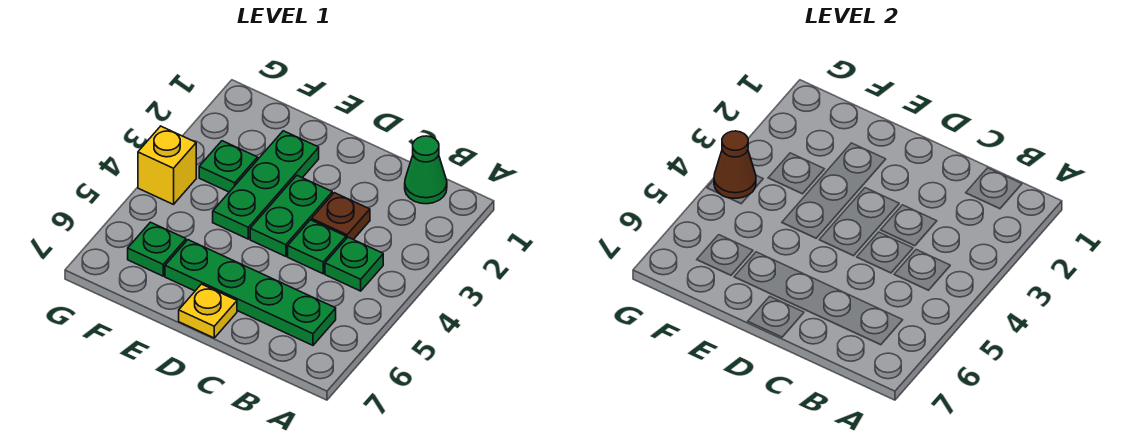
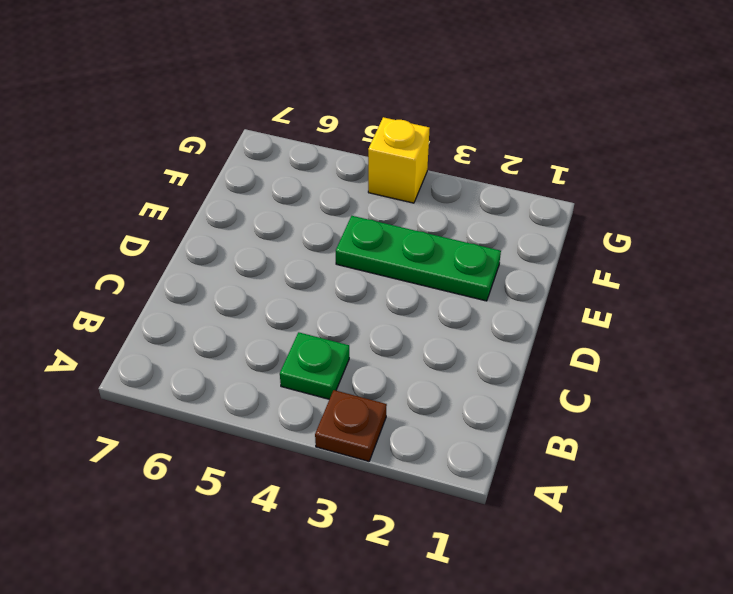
brown plate A3 level 1 -> brown plate C3 level 1
none -> green cone B1 level 1
none -> green plate B6:E6 level 1
none -> green plate C4 level 1

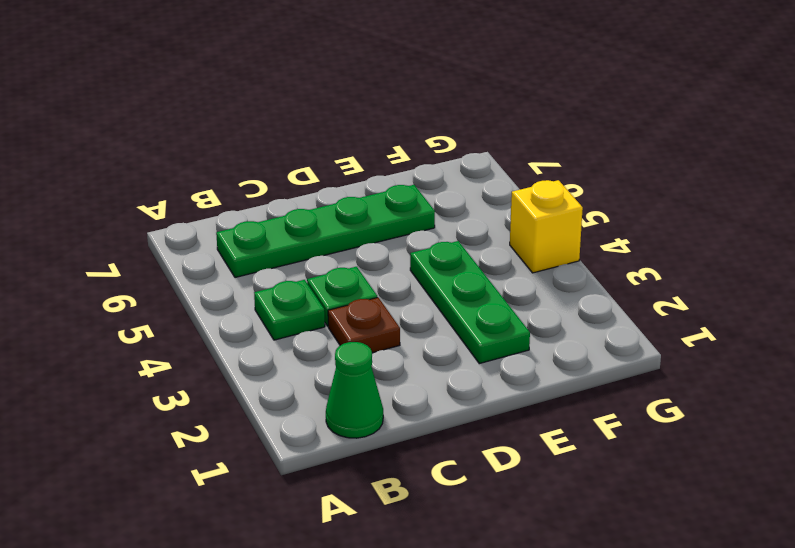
none -> green plate D3:D4 level 1
none -> yellow plate D7 level 1
none -> green plate F3 level 1

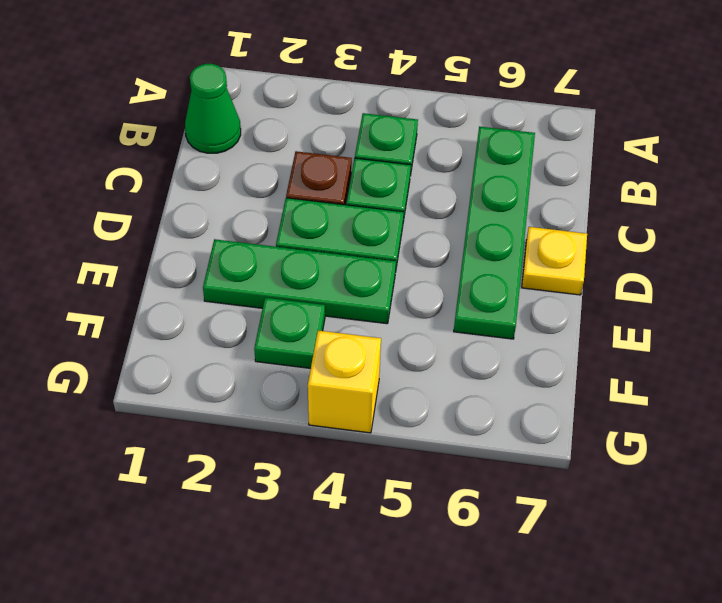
none -> green plate F6 level 1
none -> brown cone G4 level 2

